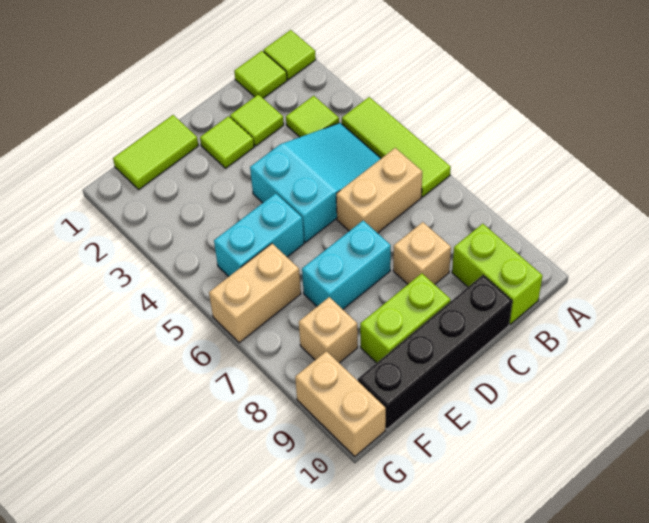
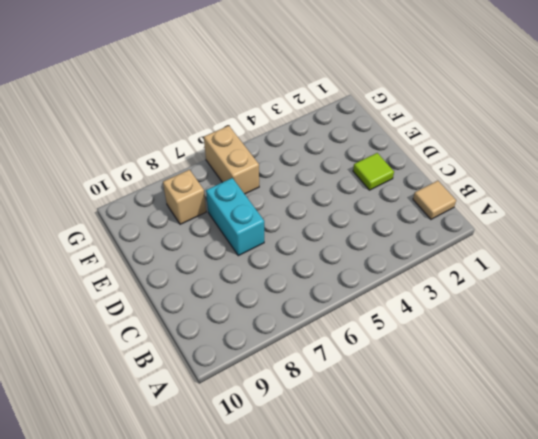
tan tile B1 level 1 -> lime tile B1 level 1
none -> lime tile A1 level 1
none -> lime tile A4:A6 level 1
none -> lime tile B3 level 1

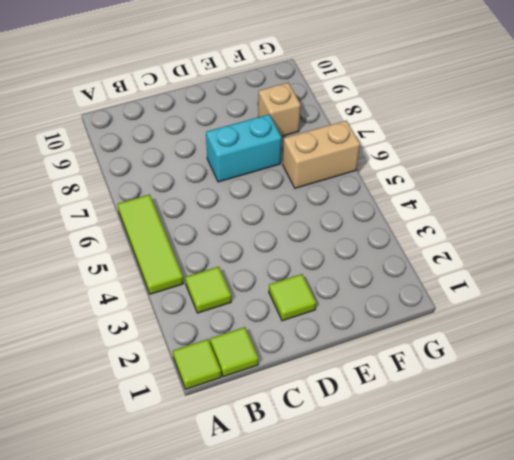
none -> cyan slope B4:D5 level 1 top D
none -> tan brick B6:C6 level 1
none -> lime brick B9:B10 level 1

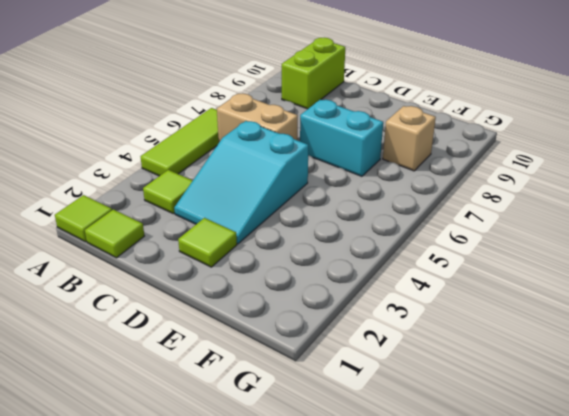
cyan slope C3:D5 level 1 top 5 -> cyan slope B4:D5 level 1 top D
none -> lime tile C2 level 1
none -> tan brick C8 level 1
none -> black brick C10:F10 level 1

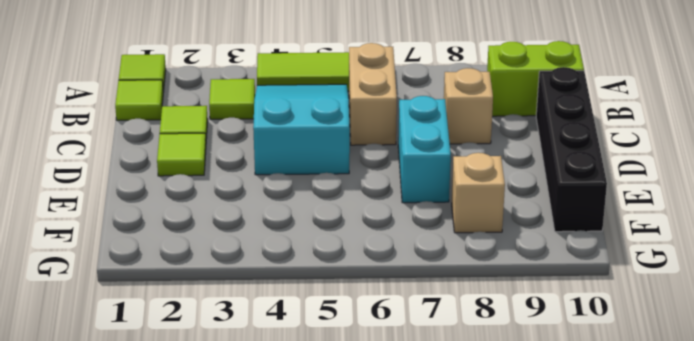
none -> lime brick D9:E9 level 1
none -> lime tile E1:F1 level 1
none -> cyan brick E5:F5 level 1

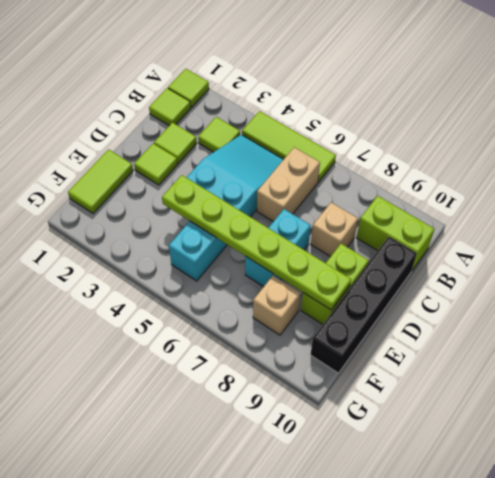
lime plate E4:E9 level 2 -> none
none -> tan brick F6:G6 level 1
none -> tan brick G9:G10 level 1

